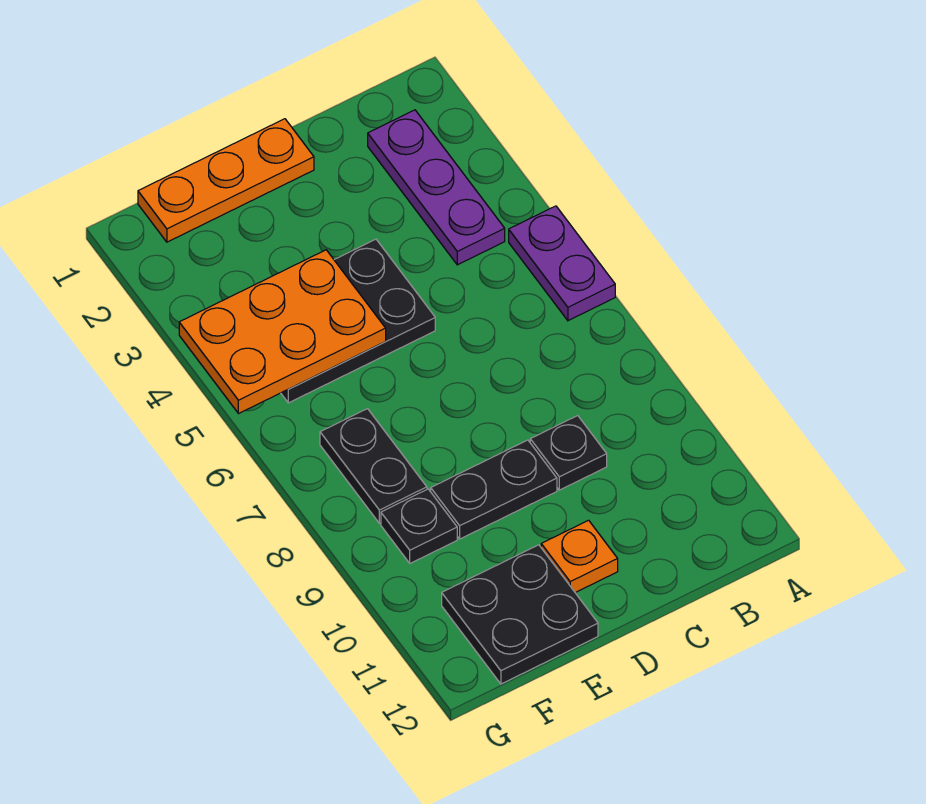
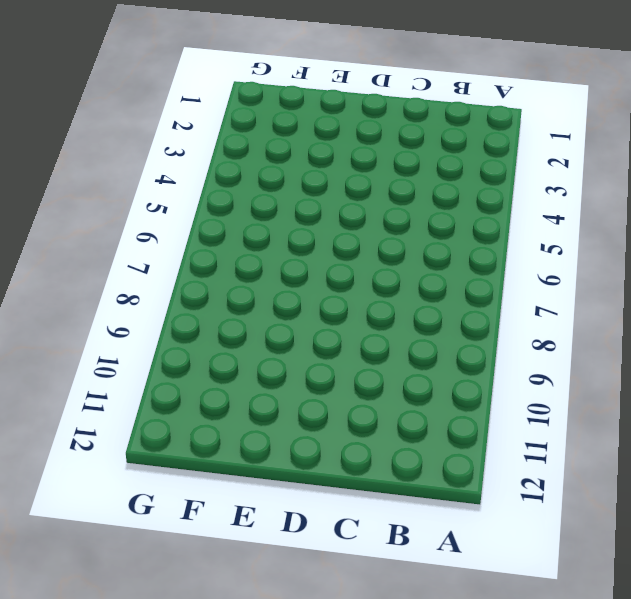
none -> purple plate A5:A6 level 1
none -> purple plate B2:B4 level 1

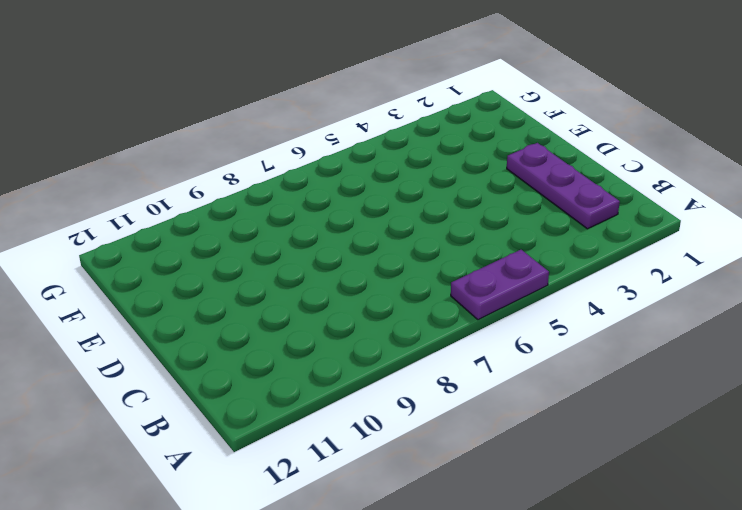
purple plate B2:D2 level 1 -> purple plate B2:B4 level 1
none -> black plate C9 level 1
none -> orange plate D1:F1 level 1

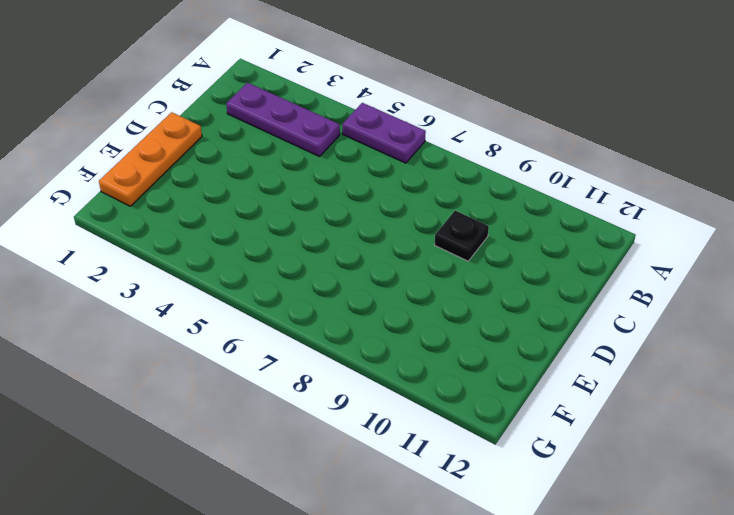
none -> black plate D4:F5 level 1
none -> black plate D9:E9 level 1

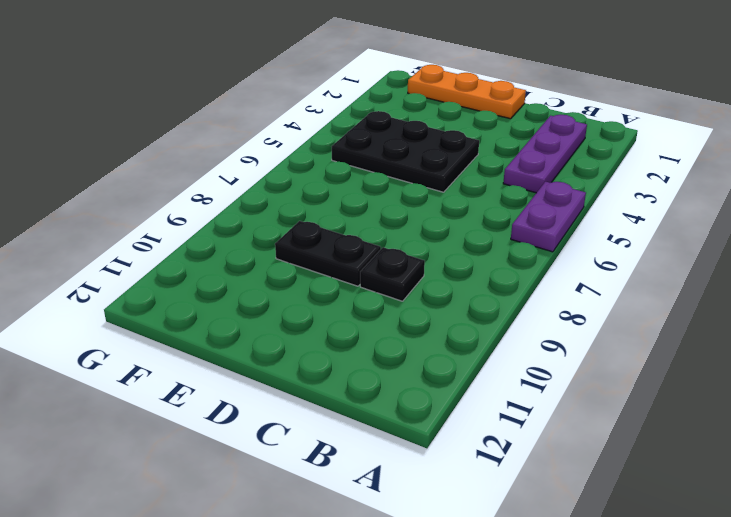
none -> orange plate D11 level 1
none -> black plate E11:F12 level 1

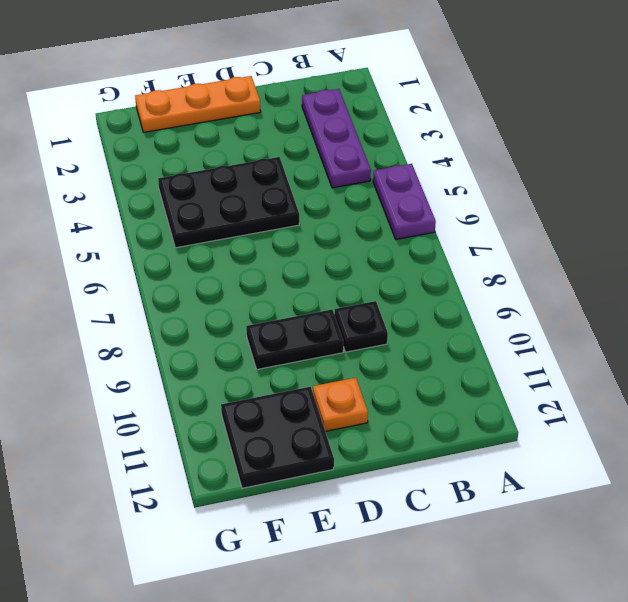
none -> black plate F7:F8 level 1
none -> black plate F9 level 1

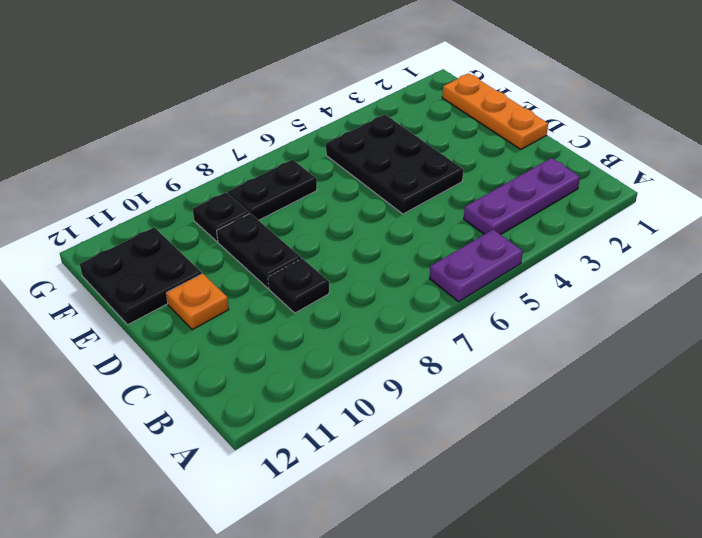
none -> orange plate E4:G5 level 2

